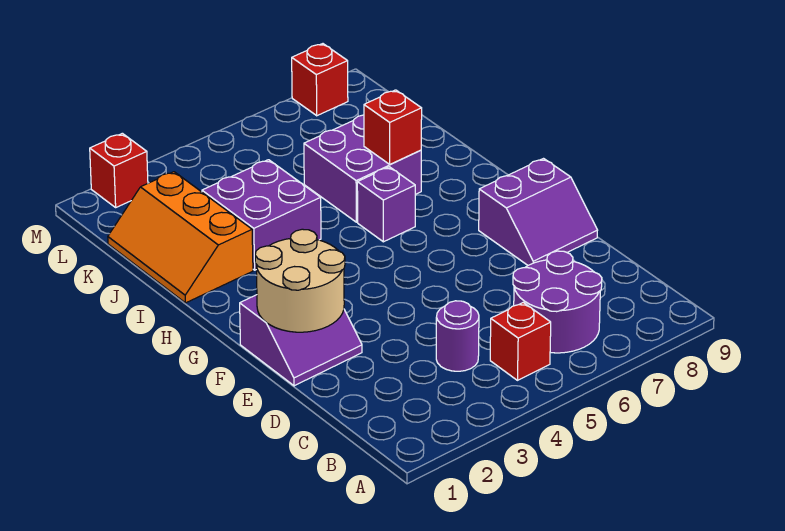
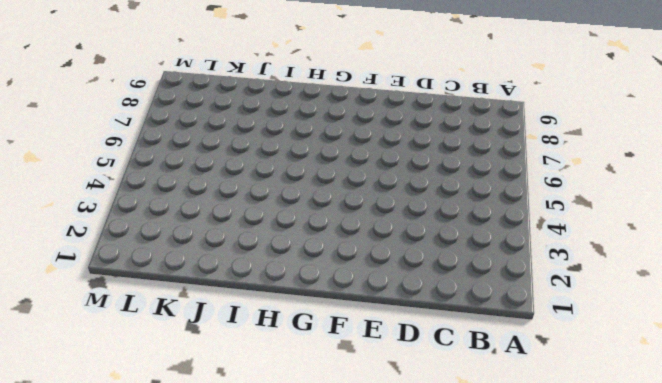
none -> red brick B5 level 1
none -> purple round brick B6:C7 level 1
none -> purple round brick C4 level 1

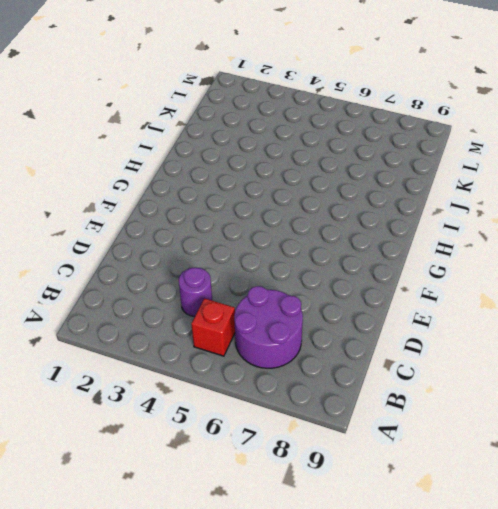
none -> purple slope E1:F2 level 1 top F
none -> purple slope E8:F9 level 1 top F
none -> purple brick H6 level 1

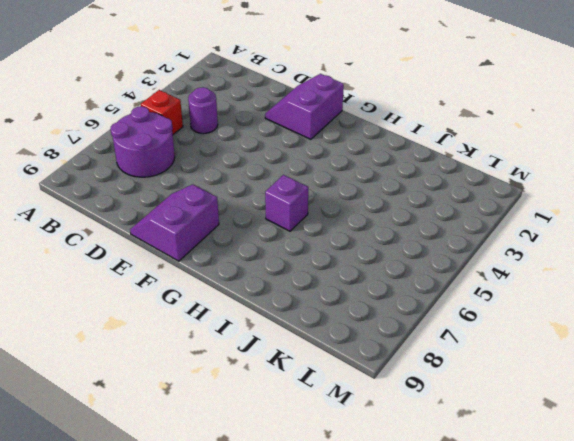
none -> orange slope I1:K2 level 1 top 2
none -> purple brick I3:J4 level 1
none -> purple brick I6:J7 level 1

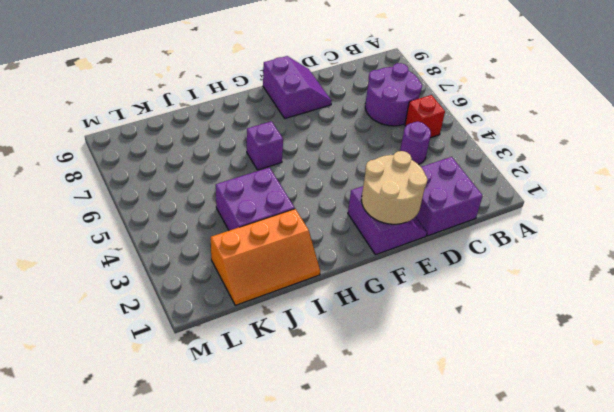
purple brick C1:D2 level 1 -> purple brick I6:J7 level 1
none -> red brick M2 level 1
none -> red brick M8 level 1
none -> red brick I7 level 2

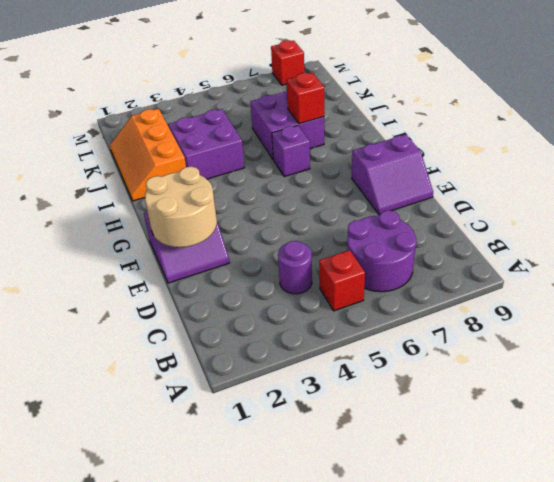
none -> red brick M2 level 1

